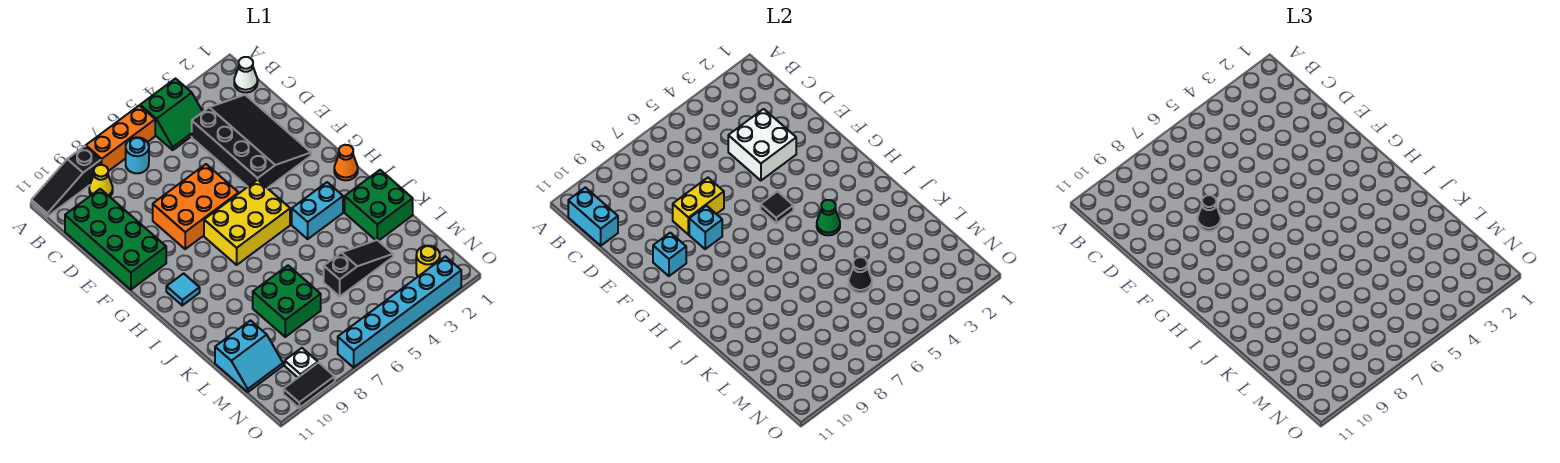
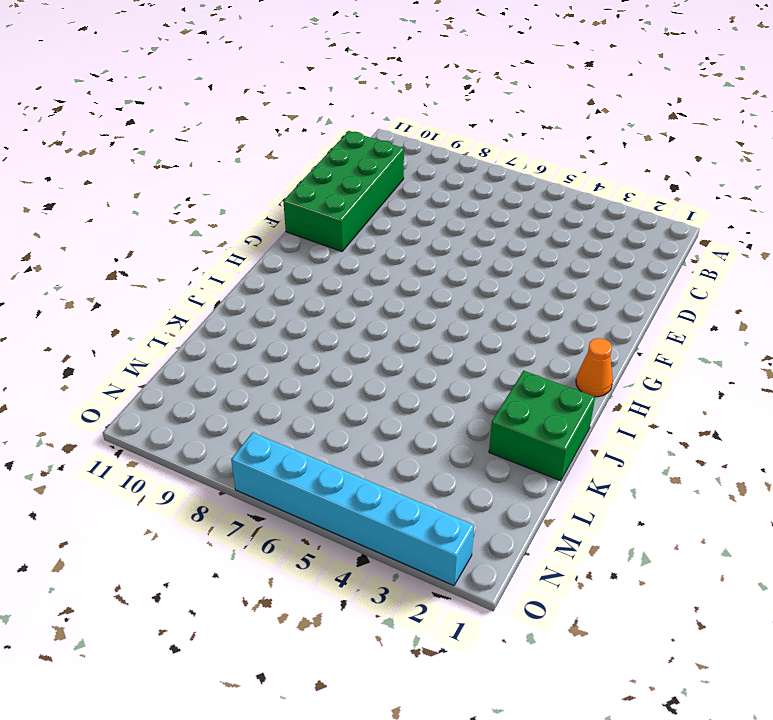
none -> green slope A4:B5 level 1 top A
none -> orange brick A6:A8 level 1
none -> black slope A9:A11 level 1 top 9
none -> white cone B1 level 1

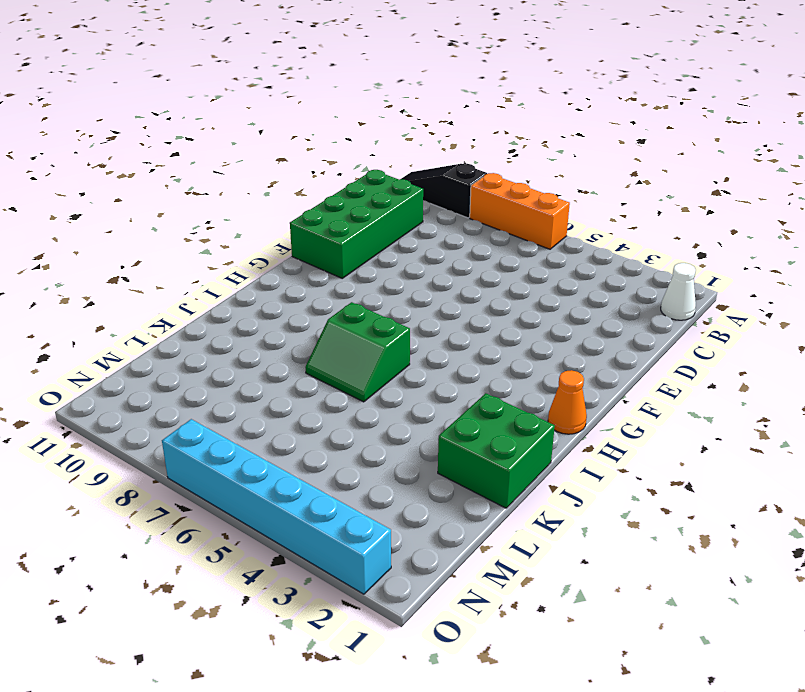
green slope I6:J7 level 1 top I -> green slope A4:B5 level 1 top A
none -> cyan round brick B7 level 1
none -> yellow cone B9 level 1
none -> black slope C2:F4 level 1 top 4
none -> orange brick E6:F8 level 1

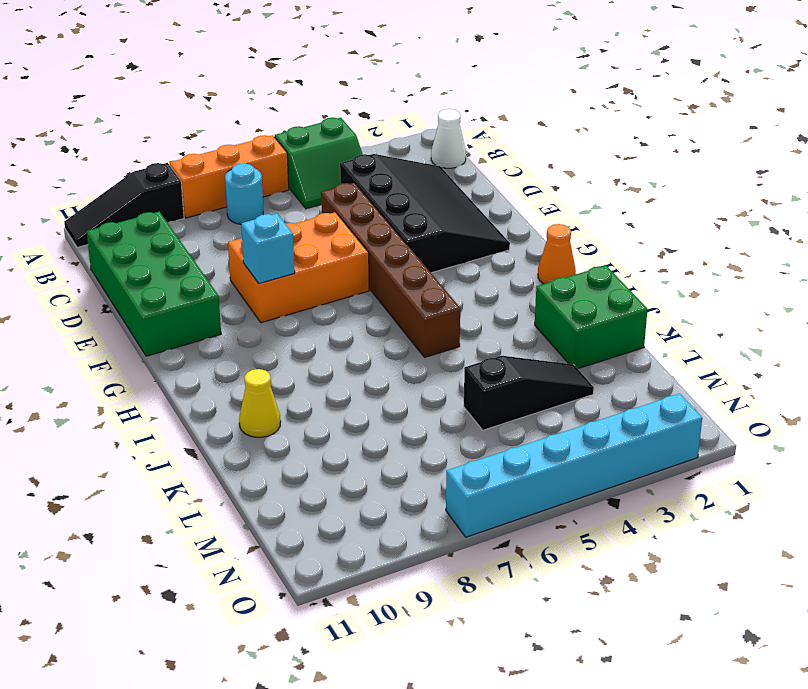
brown brick D5:I5 level 1 -> yellow brick G5:H7 level 1
yellow cone J10 level 1 -> yellow cone B9 level 1
none -> cyan tile H10 level 1
none -> cyan brick I3:I4 level 1
none -> green brick K7:L8 level 1
none -> cyan slope L10:M11 level 1 top L

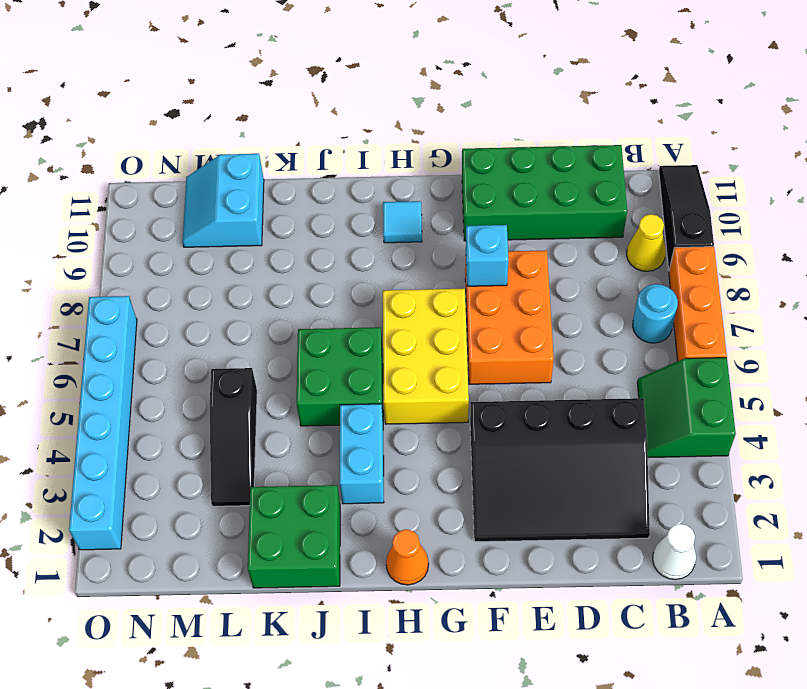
green brick I5:J6 level 1 -> green brick K7:L8 level 1
none -> yellow round brick N2 level 1
none -> white plate N9 level 1
none -> black tile O9:O10 level 1
none -> cyan brick B11:C11 level 2

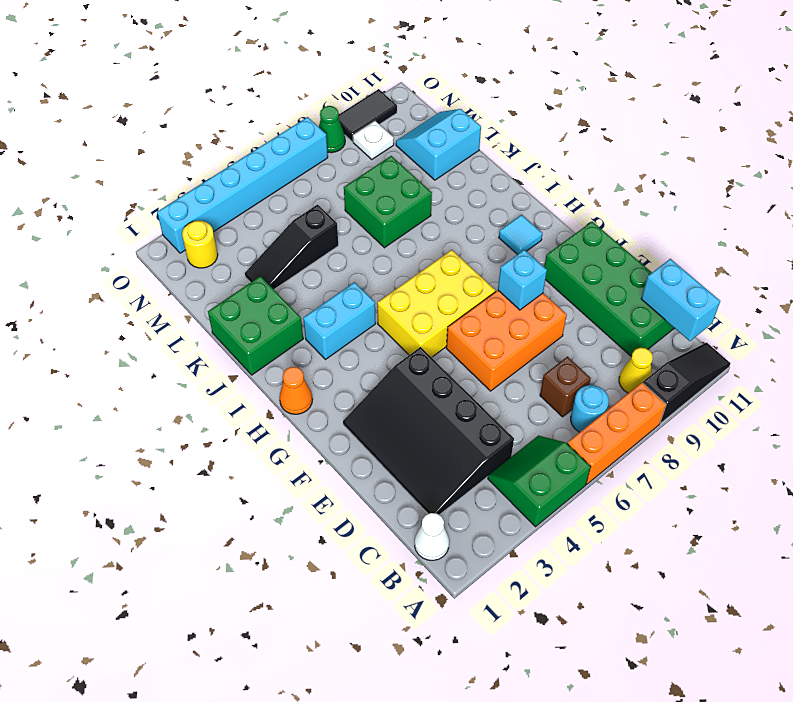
brown brick C7 level 1 -> none
green cone O8 level 1 -> green cone I4 level 2
none -> white brick D3:E4 level 2
none -> yellow brick E7:E8 level 2
none -> cyan brick F10 level 2
none -> black tile G5 level 2

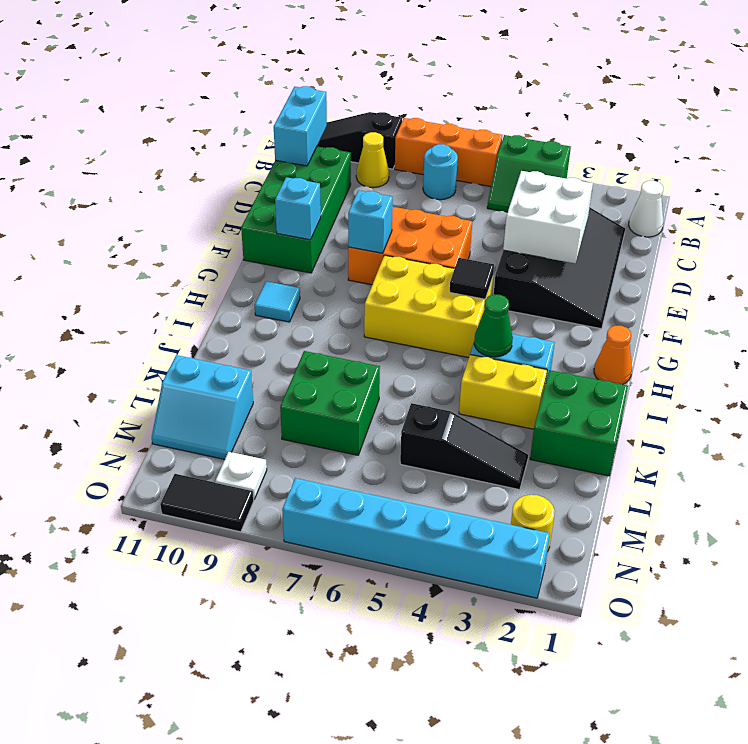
yellow brick J3:J4 level 1 -> yellow brick E7:E8 level 2
none -> black cone L5 level 2
none -> black cone E8 level 3

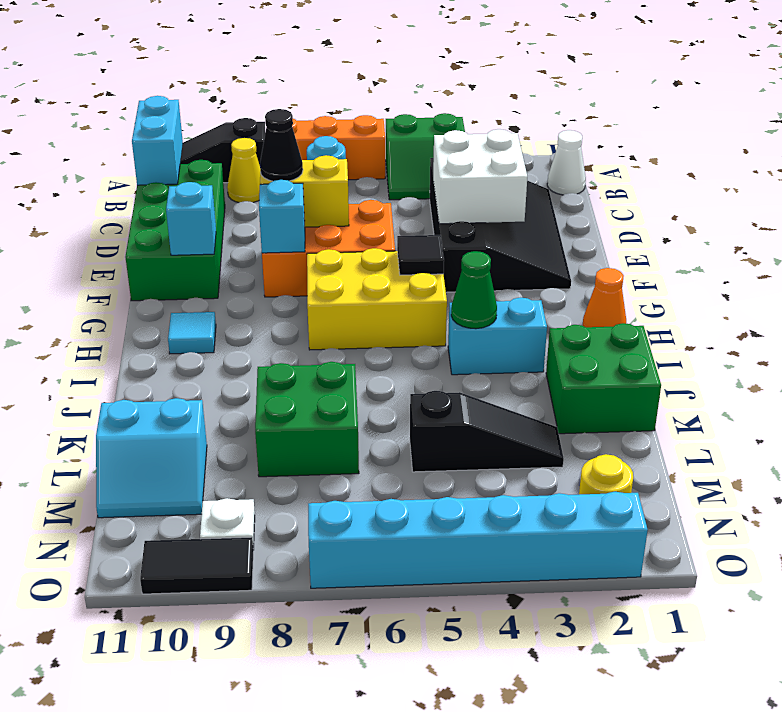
none -> black cone L5 level 2

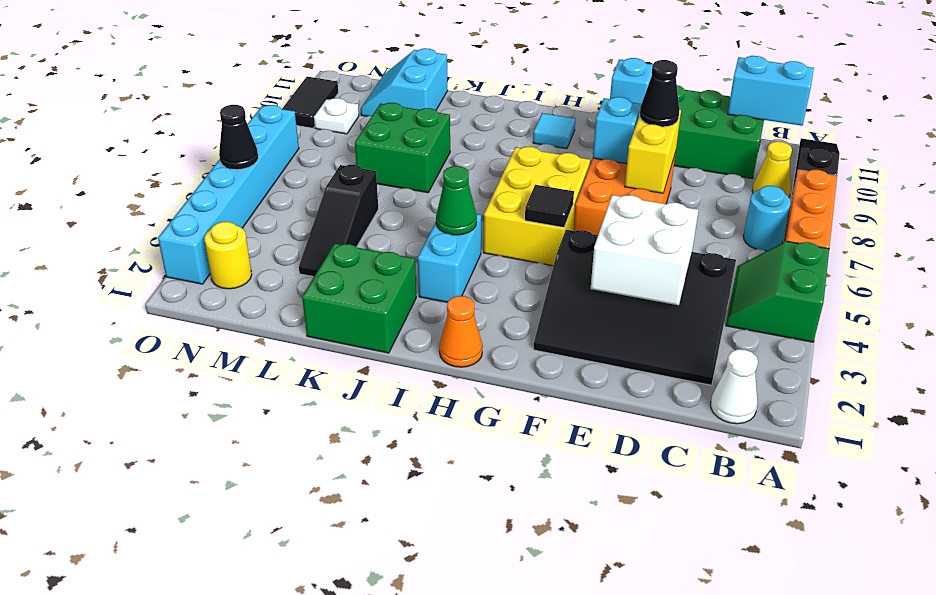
black cone O5 level 2 -> black cone L5 level 2

